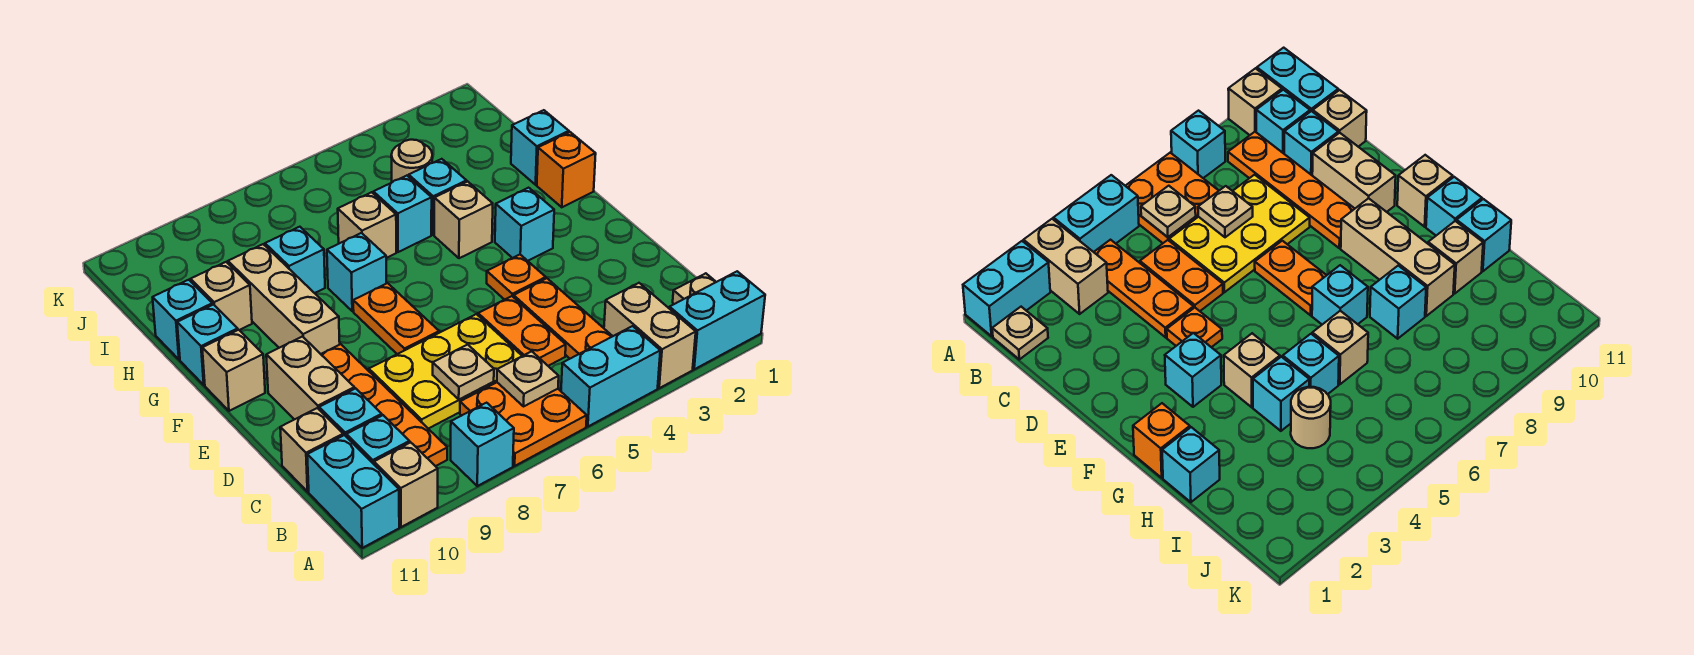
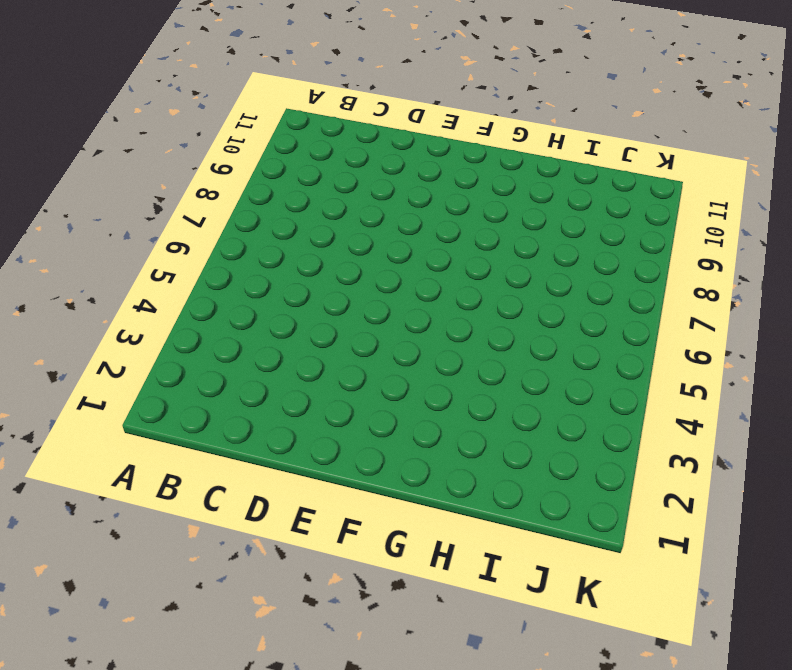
none -> cyan brick A1:A2 level 1
none -> tan brick A3:B3 level 1
none -> cyan brick A4:A5 level 1
none -> orange plate A6:B7 level 1

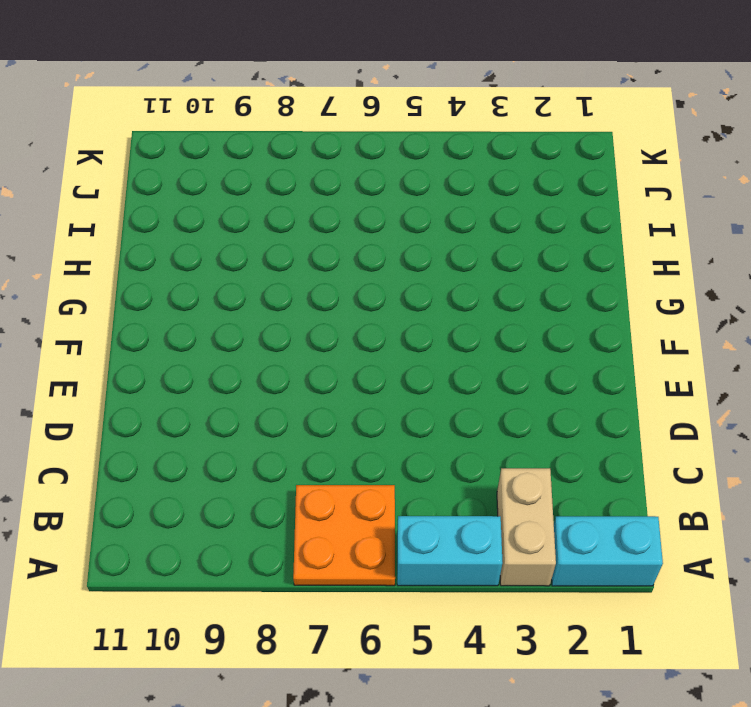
none -> cyan brick A8 level 1
none -> tan brick A10 level 1
none -> cyan brick A11:B11 level 1
none -> tan plate B1 level 1

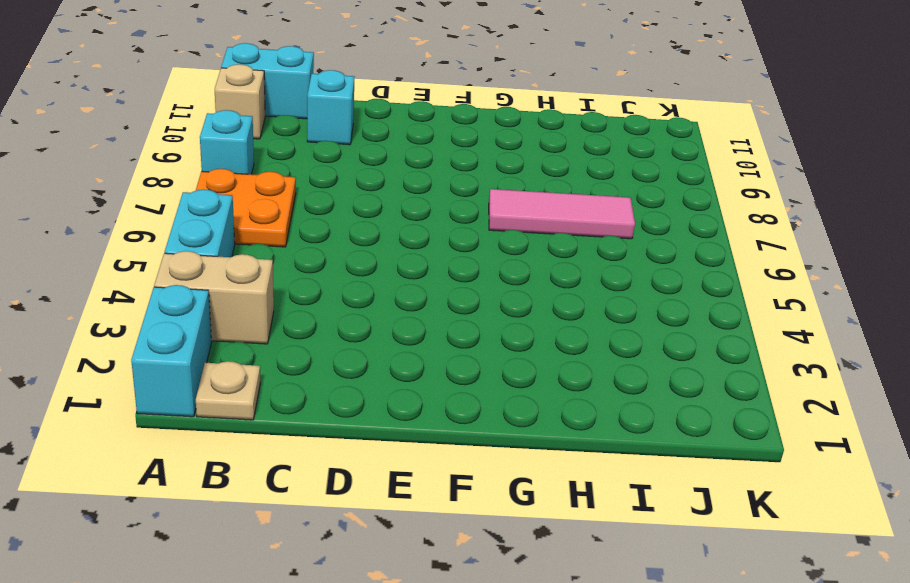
pink tile G7:I7 level 1 -> cyan brick G7 level 1
none -> orange plate B4:D4 level 1
none -> orange plate B9:E9 level 1
none -> cyan brick B10 level 1
none -> orange plate C5:D5 level 1

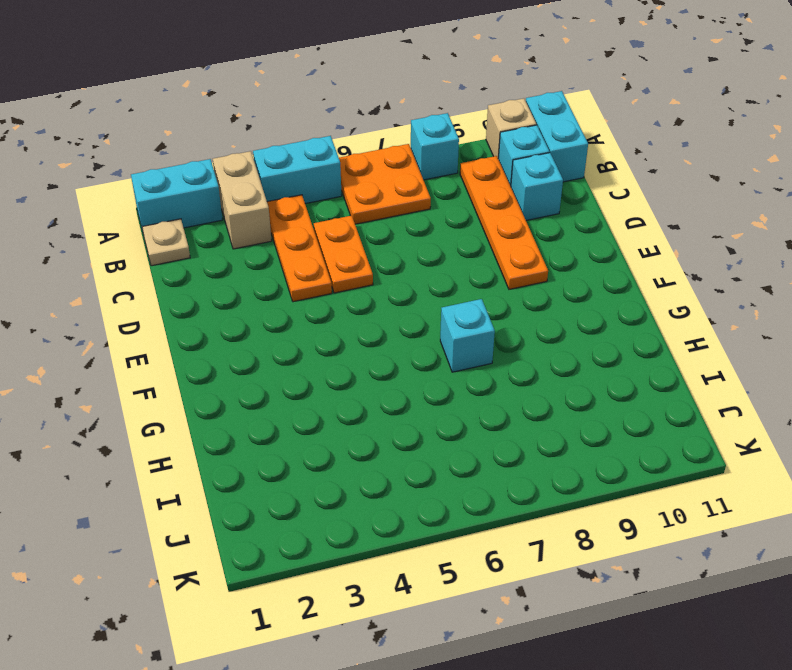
none -> yellow plate C6:D8 level 1
none -> tan brick C11 level 1
none -> tan brick D10:E10 level 1
none -> orange plate E4 level 1

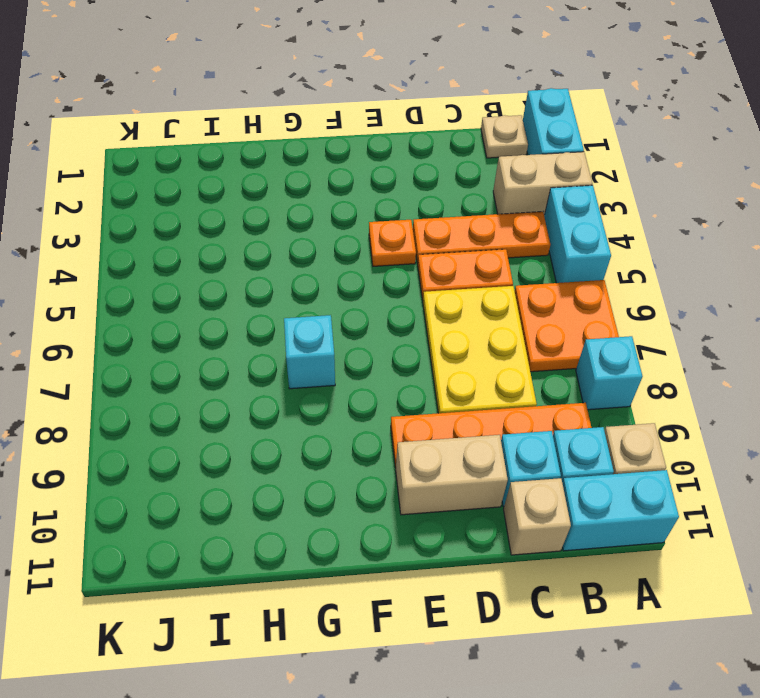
none -> orange plate E7:F7 level 1
none -> cyan brick F3 level 1
none -> tan brick F9:H9 level 1
none -> tan brick F11 level 1

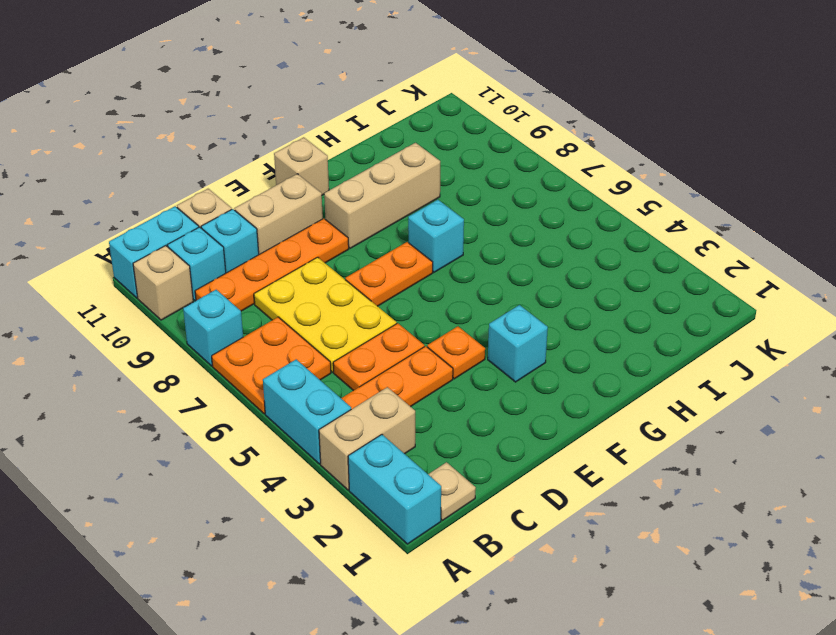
none -> orange brick G1 level 1
none -> tan brick G4 level 1
none -> cyan brick G11 level 1
none -> cyan brick H1 level 1

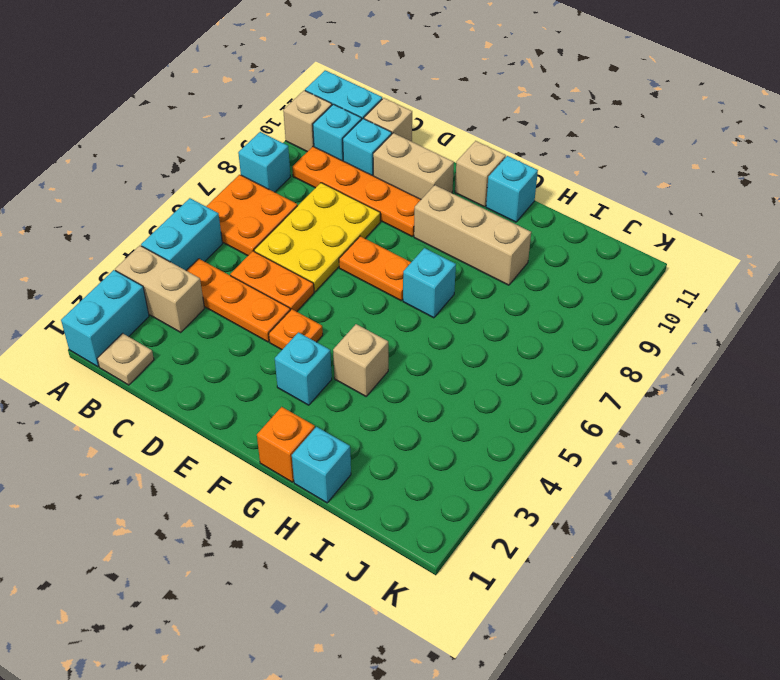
none -> cyan brick H4 level 1
none -> cyan brick H5 level 1
none -> tan brick H6 level 1
none -> cyan brick H8 level 1

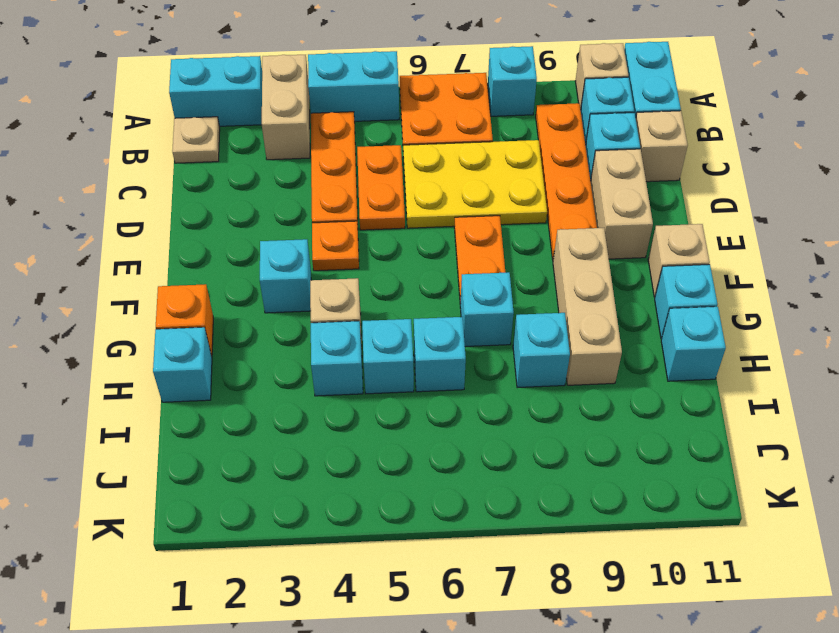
cyan brick H6 level 1 -> tan brick H6 level 1
none -> tan brick H10 level 1
none -> tan round brick I4 level 1
none -> tan plate B6 level 2
none -> tan plate C7 level 2

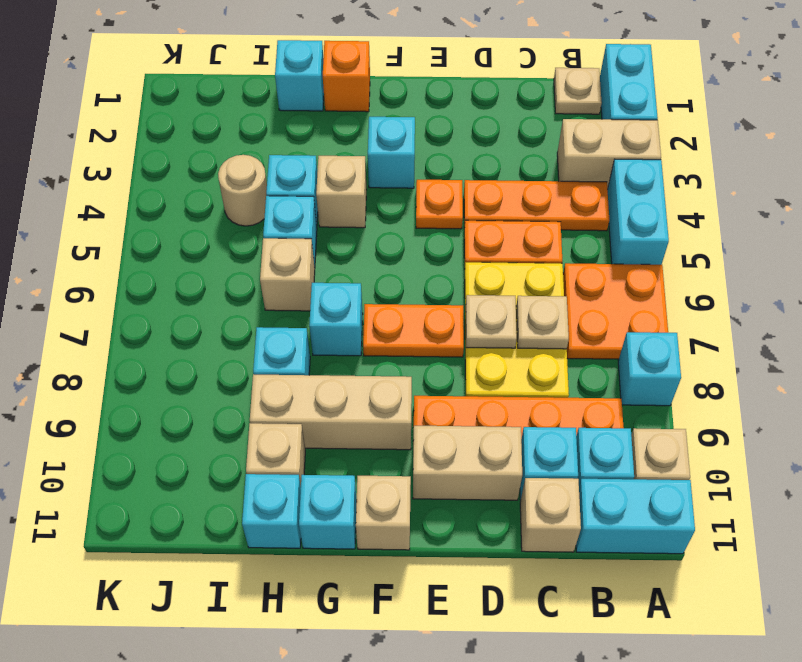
tan plate D7 level 2 -> tan plate B6 level 2

